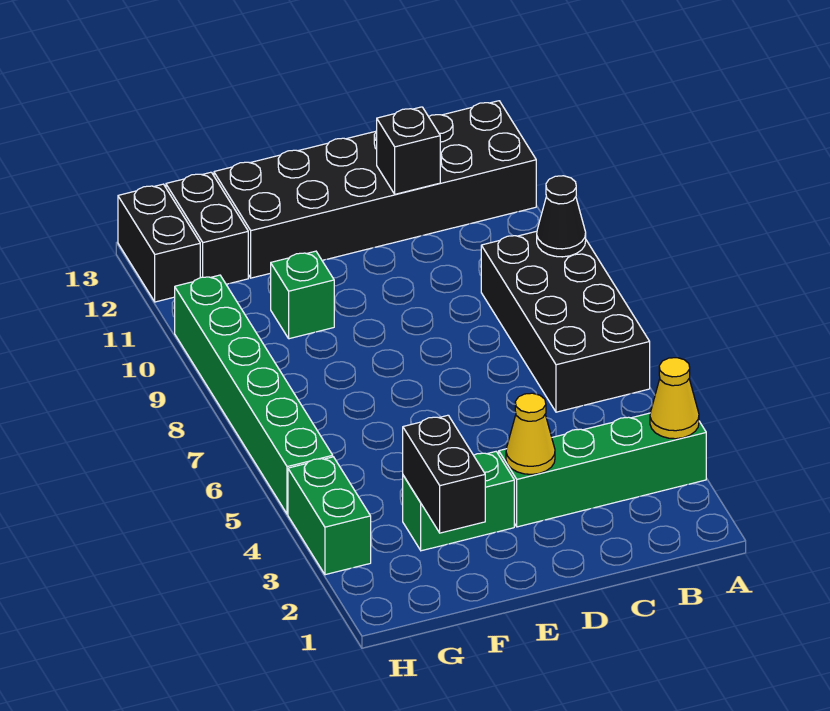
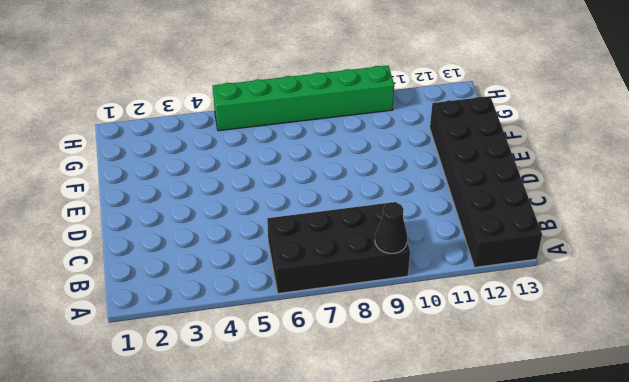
none -> green brick A3:D3 level 1
none -> green brick E3:F3 level 1
none -> green brick F10 level 1

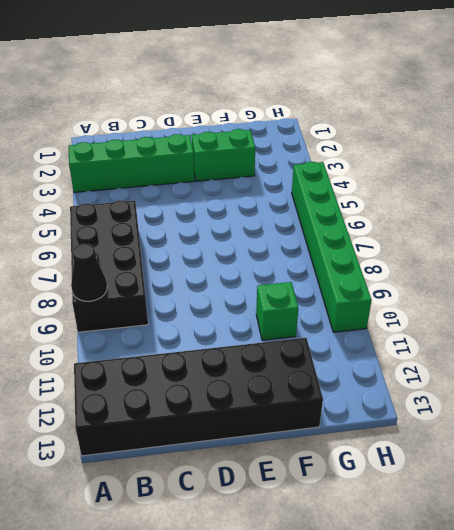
none -> black brick G12:G13 level 1
none -> green brick H3:H4 level 1
none -> black brick H12:H13 level 1

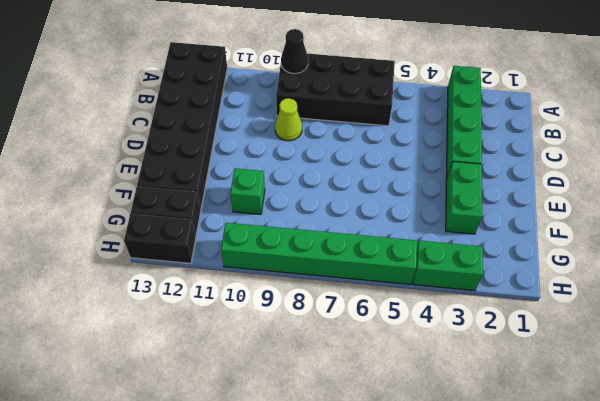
lime cone C9 level 1 -> none
none -> yellow cone A3 level 2
none -> black brick C12 level 2
none -> yellow cone D3 level 2

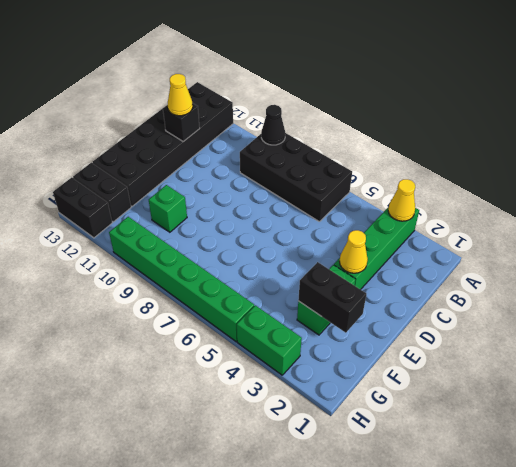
yellow cone C12 level 3 -> none

